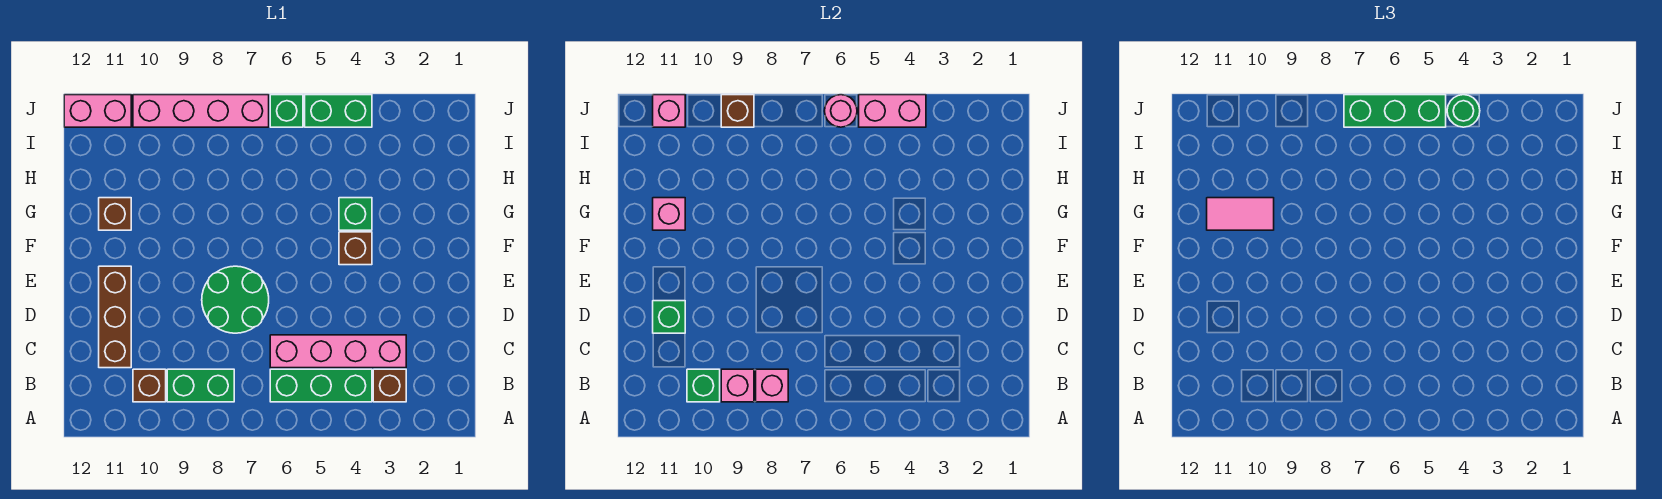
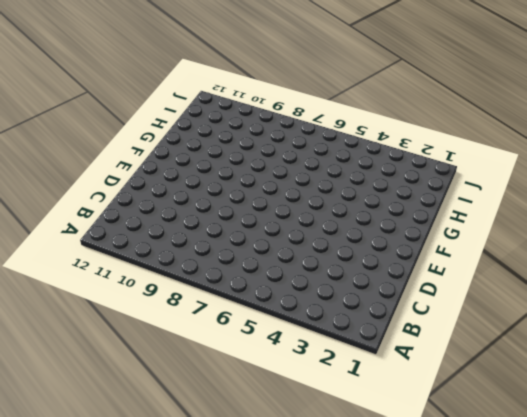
none -> brown brick B3 level 1
none -> green brick B4:B6 level 1
none -> green brick B8:B9 level 1

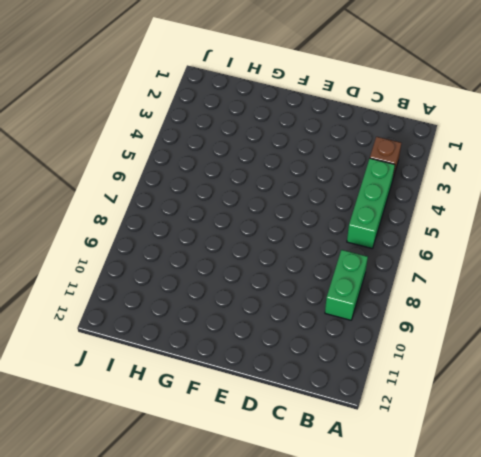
none -> brown brick B10 level 1
none -> pink brick C3:C6 level 1
none -> brown brick C11:E11 level 1

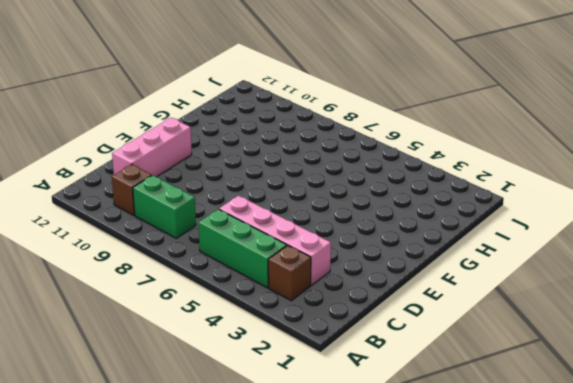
pink brick C11:E11 level 1 -> brown brick C11:E11 level 1
none -> green round brick D7:E8 level 1
none -> brown brick F4 level 1
none -> green brick G4 level 1

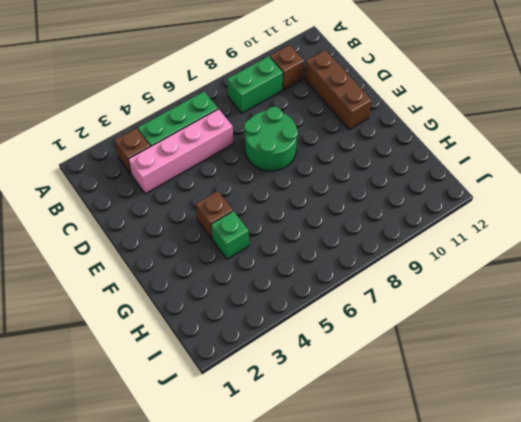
none -> brown brick G11 level 1
none -> green brick J4:J5 level 1
none -> green brick J6 level 1

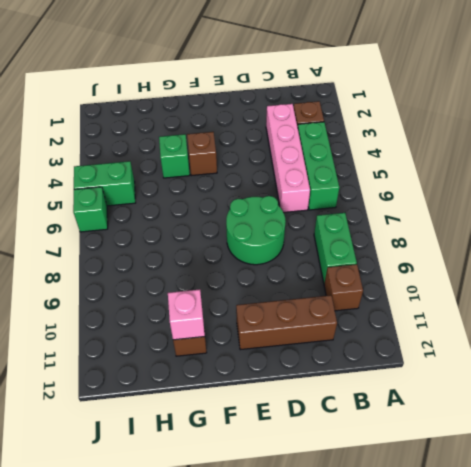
green brick I5:J5 level 1 -> green brick J4:J5 level 1
none -> pink brick J7:J10 level 1
none -> pink brick J11:J12 level 1
none -> pink brick B8 level 2

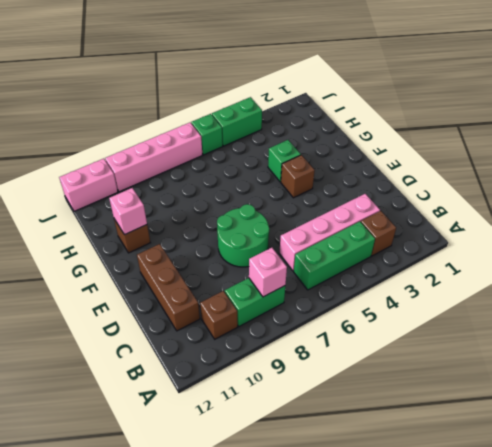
none -> pink brick B9 level 2
none -> green brick B10 level 2
none -> green brick D11 level 2

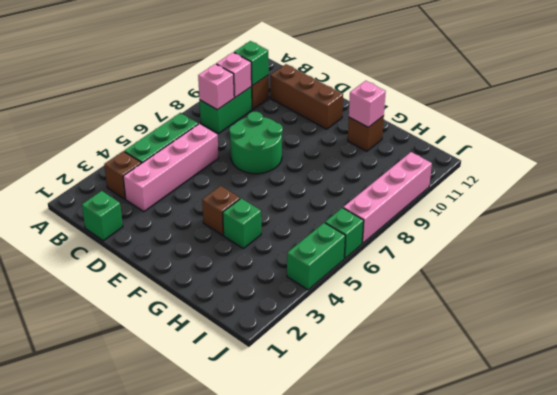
green brick C1 level 1 -> green brick D11 level 2
none -> pink brick J11:J12 level 1
none -> pink brick J4:J5 level 2
none -> pink round brick J6 level 2

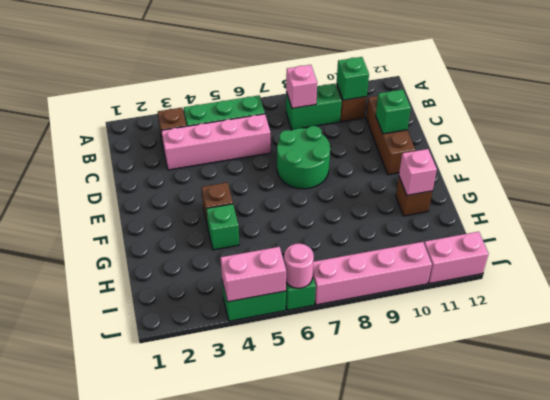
none -> pink brick B9 level 2
none -> brown brick J9 level 2
none -> pink brick J11 level 2

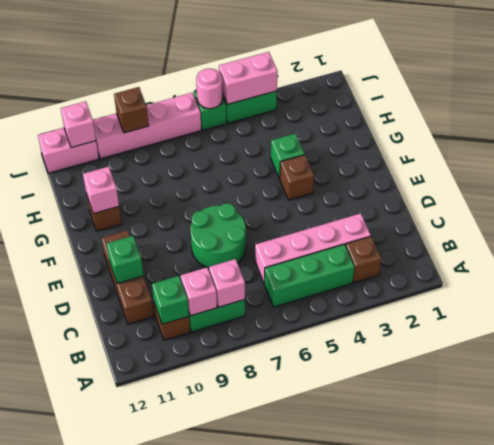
none -> pink tile G10:G11 level 3
none -> green round brick J4 level 3
none -> green brick J5:J7 level 3

